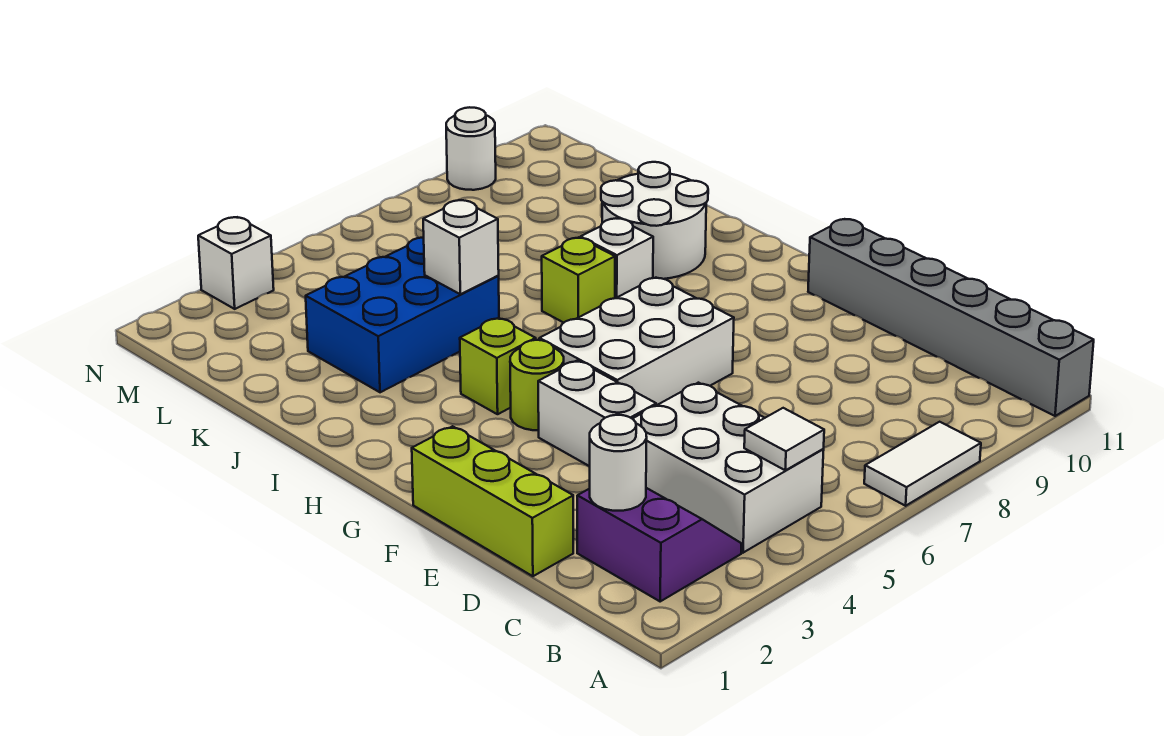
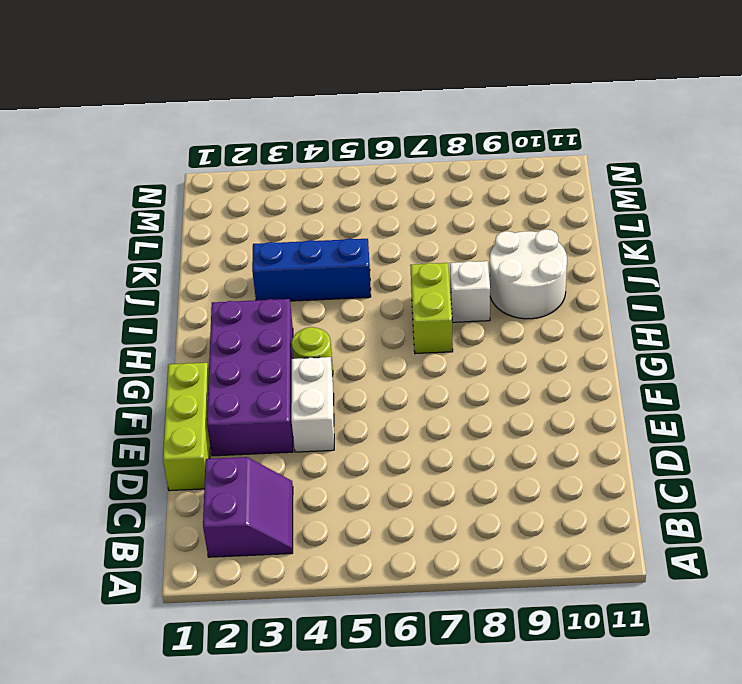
purple brick E2:H3 level 1 -> none
lime brick H7:I7 level 1 -> lime brick I7 level 1
blue brick J3:J5 level 1 -> blue brick J3:K5 level 1
none -> white tile A7:A8 level 1
none -> grey brick A11:F11 level 1
none -> white brick B4:D5 level 1

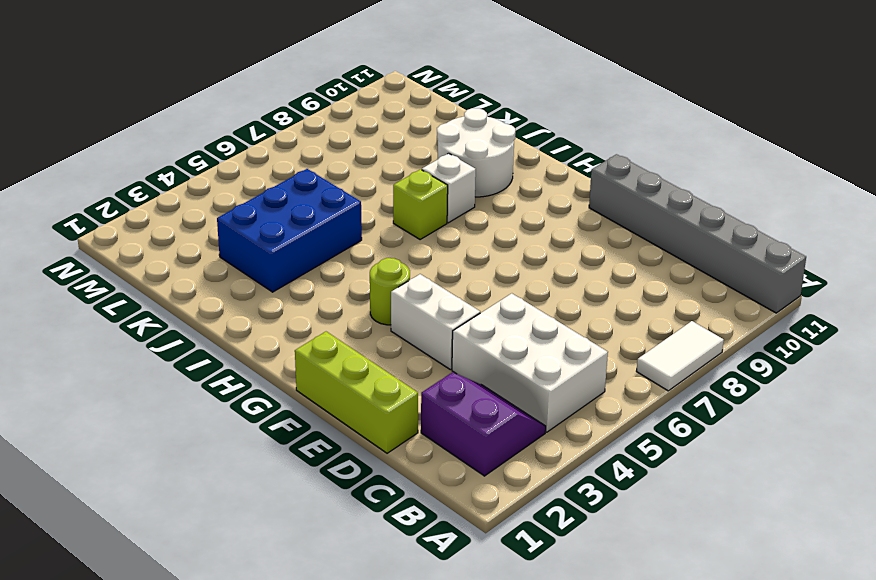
none -> white brick F5:G7 level 1
none -> lime brick H4 level 1
none -> white brick N3 level 1

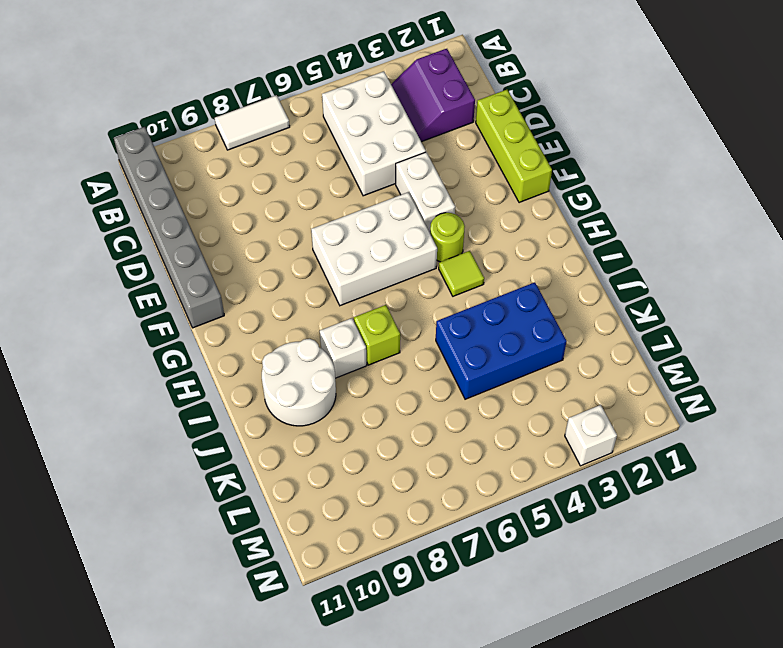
lime tile H4 level 1 -> lime brick H4 level 1
none -> white round brick N9 level 1
none -> white tile B5 level 2
none -> white round brick C2 level 2

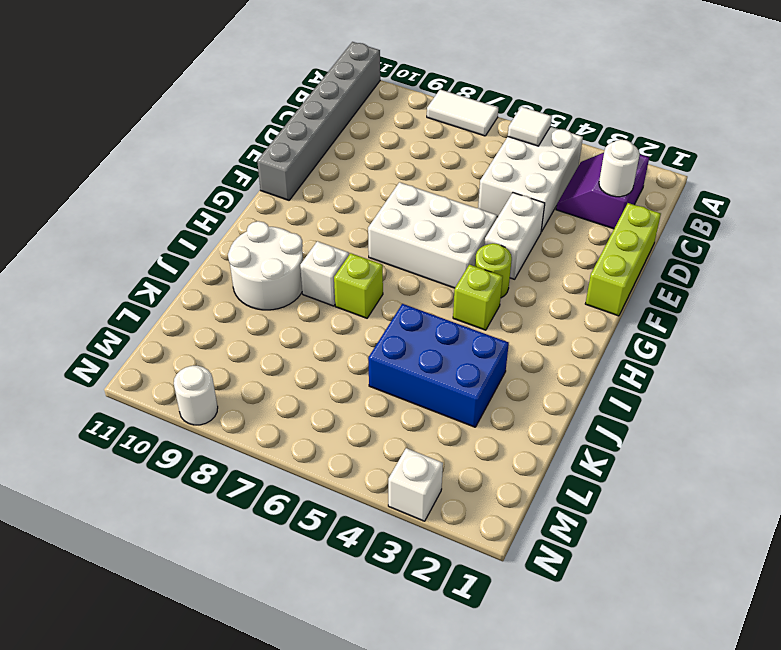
none -> white brick J5 level 2

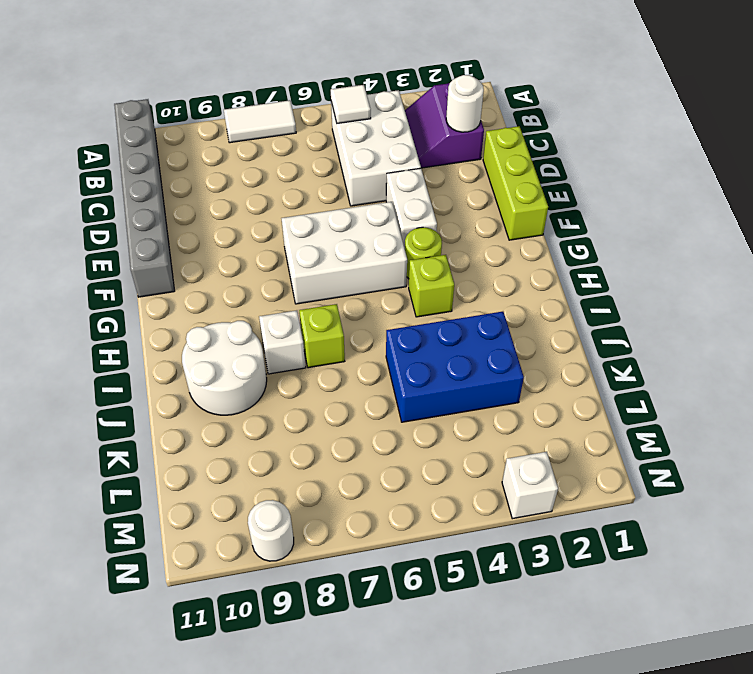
none -> white brick J5 level 2

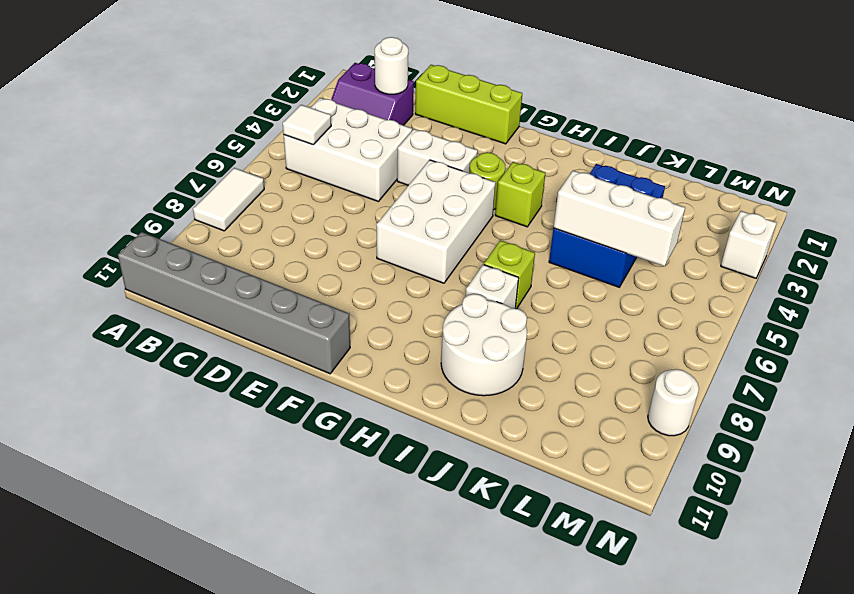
white brick J5:L5 level 2 -> white brick J5 level 2

